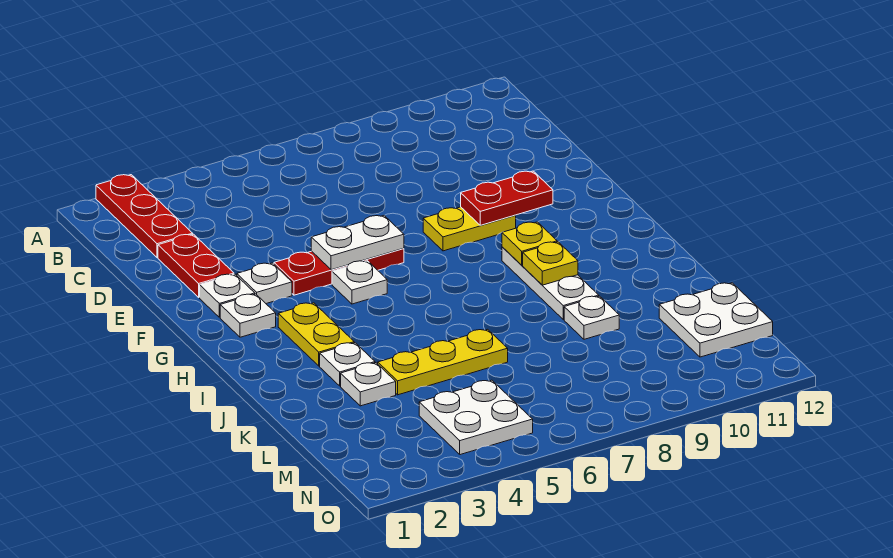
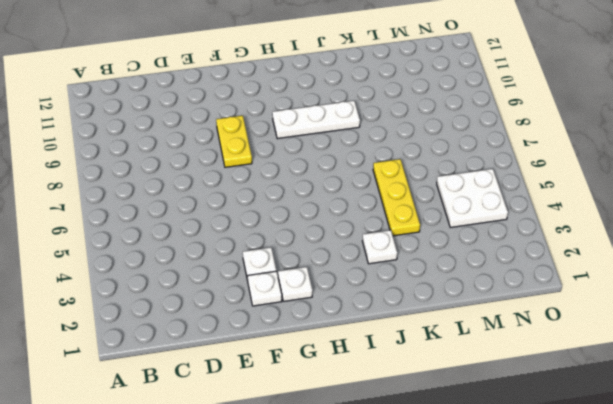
none -> red plate A2:C2 level 1
none -> red plate D2:E2 level 1
none -> red plate F4:F6 level 1

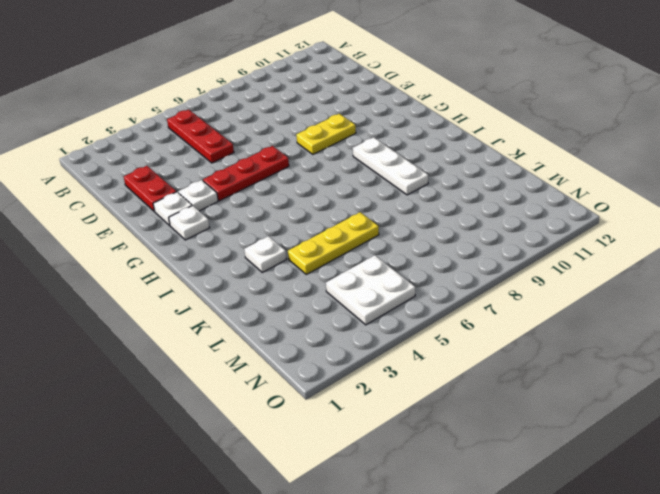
red plate B5:D5 level 1 -> red plate A2:C2 level 1
none -> white plate G5 level 1
none -> yellow plate H3:I3 level 1
none -> white plate K3 level 1

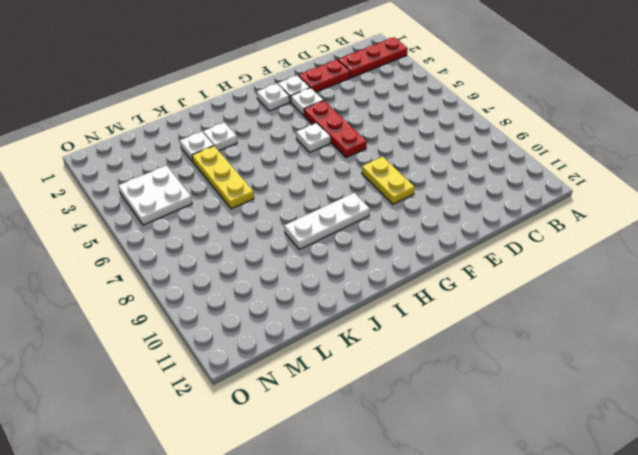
none -> yellow plate H3:I3 level 1
none -> white plate K9 level 1
none -> white plate L11:M12 level 1

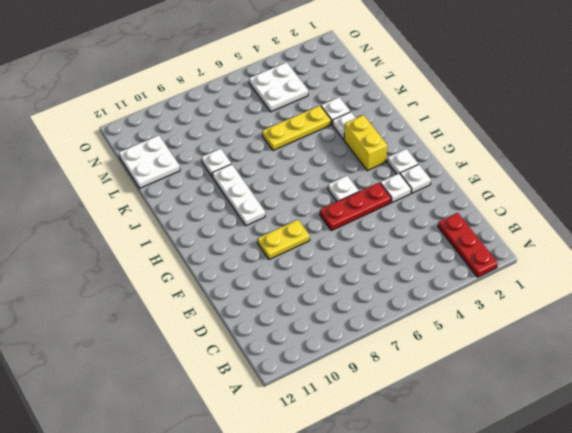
yellow brick H3:I3 level 1 -> yellow plate H3:I3 level 1
none -> red plate D2:E2 level 1
none -> white plate F5:F6 level 2
none -> red plate F9:F10 level 2

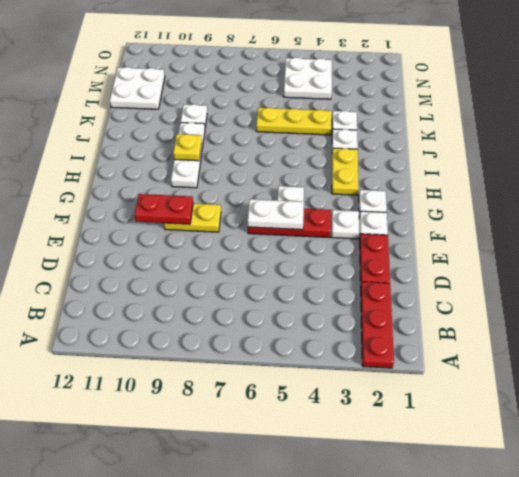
none -> yellow plate H9 level 2

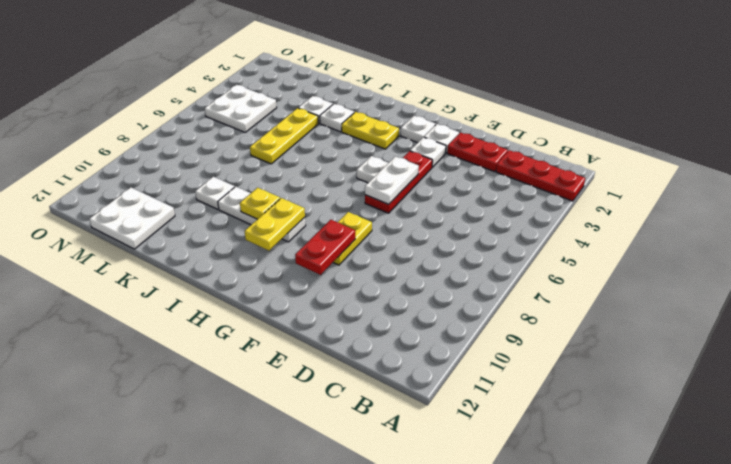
yellow plate H9:H10 level 2 -> yellow plate H9 level 2

